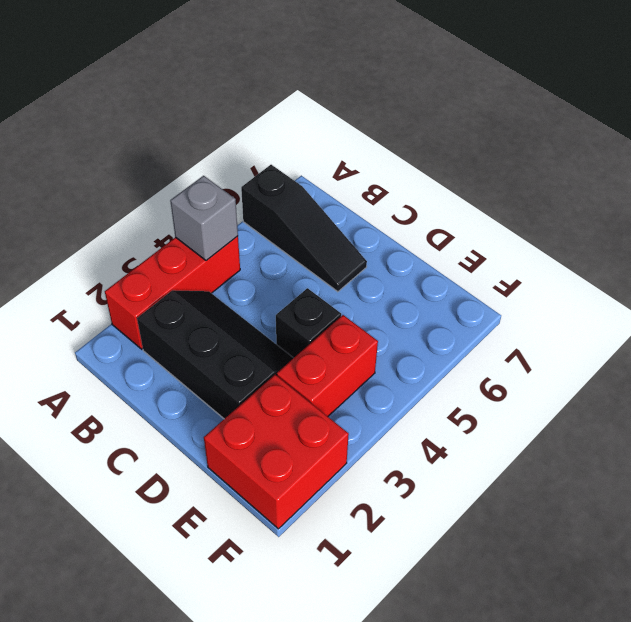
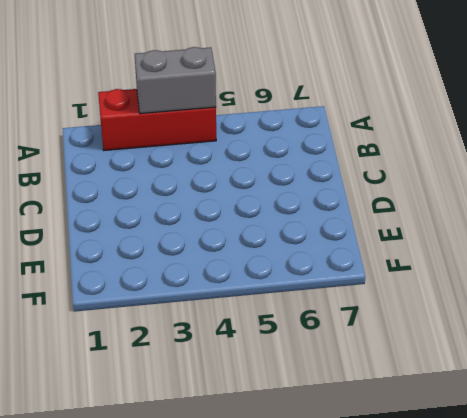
grey brick A3:A4 level 2 -> grey brick A4 level 2
none -> black slope A6:C6 level 1 top A
none -> black slope B2:D3 level 1 top 2

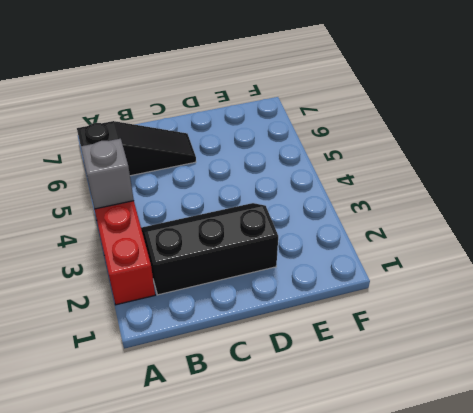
none -> black brick D4 level 1
none -> red brick E1:F2 level 1

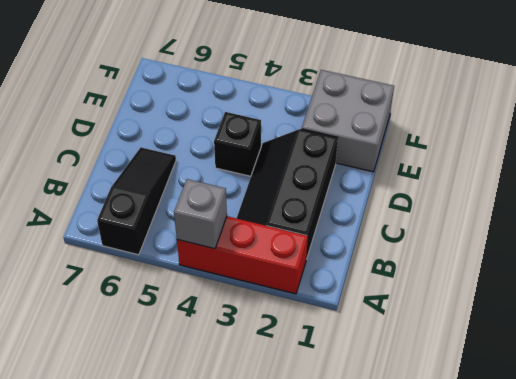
grey brick E1:F2 level 1 -> red brick E1:F2 level 1
none -> red brick E3:E4 level 1

